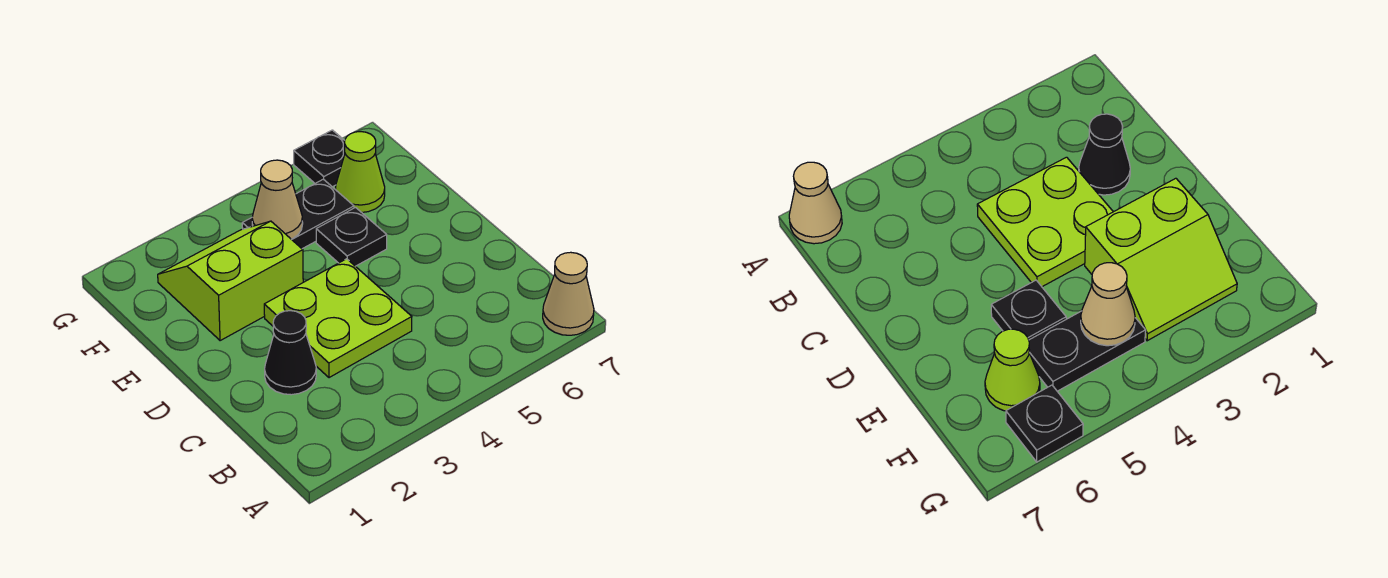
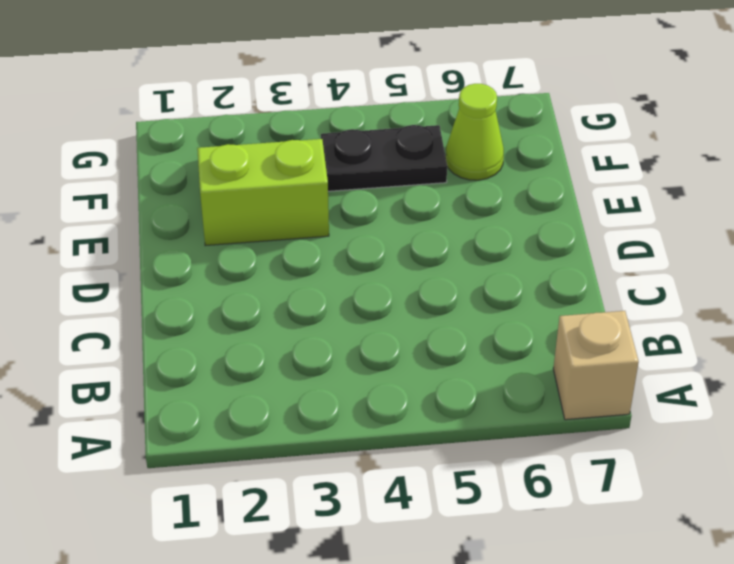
tan brick A7 level 1 -> tan cone A7 level 1
none -> black cone C2 level 1
none -> lime plate C3:D4 level 1

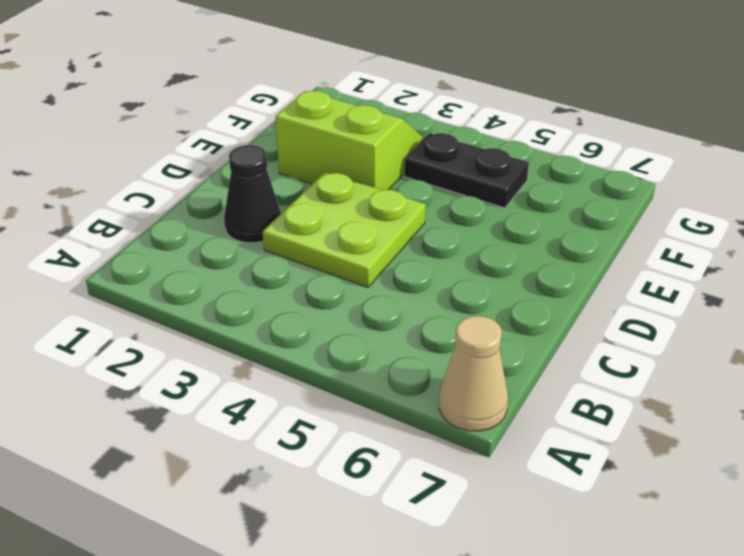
none -> black plate E5 level 1
none -> lime cone F6 level 1

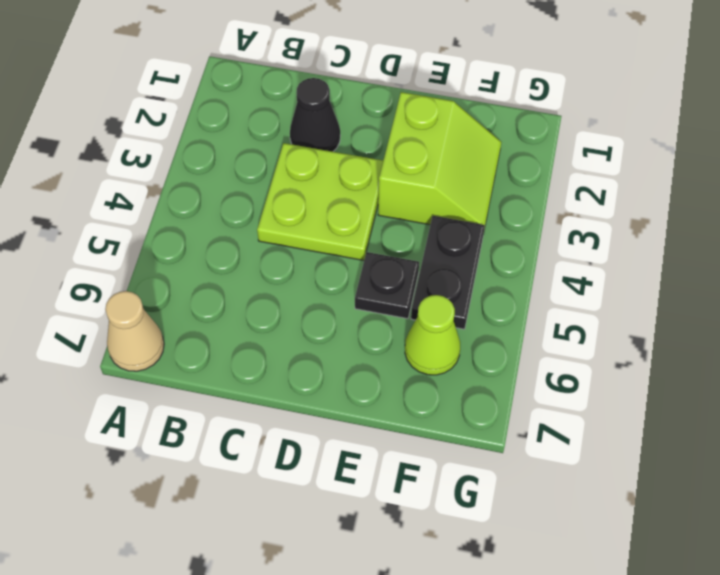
none -> black plate G6 level 1
none -> tan cone F4 level 2

